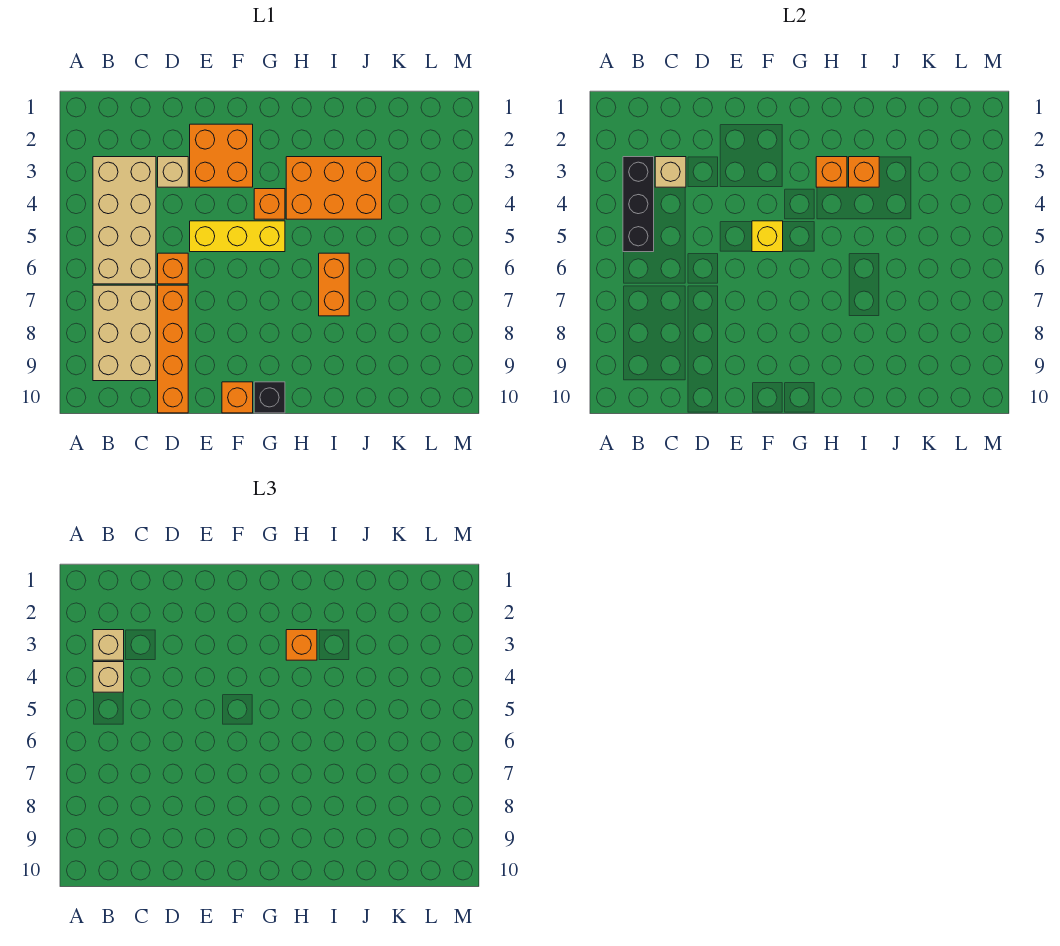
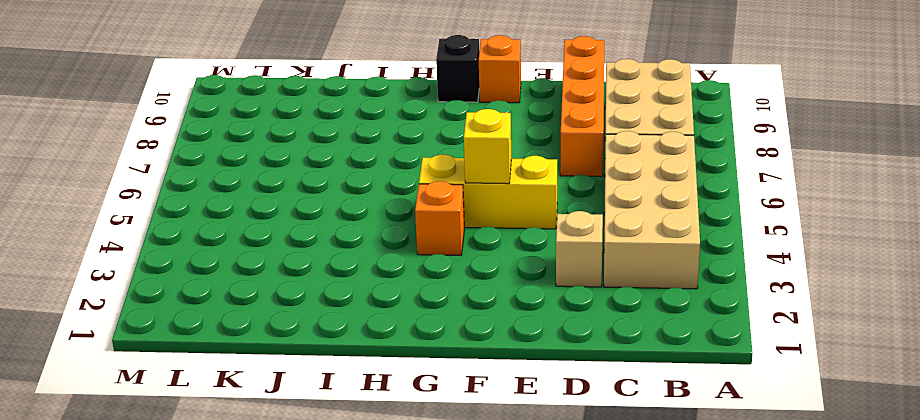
none -> orange brick D6 level 1
none -> orange brick E2:F3 level 1
none -> orange brick H3:J4 level 1

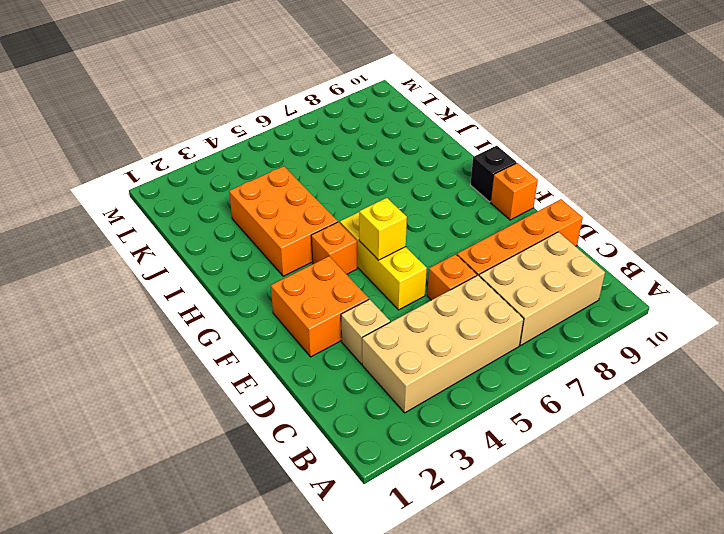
none -> orange brick I6:I7 level 1
none -> black brick B3:B5 level 2
none -> tan brick C3 level 2

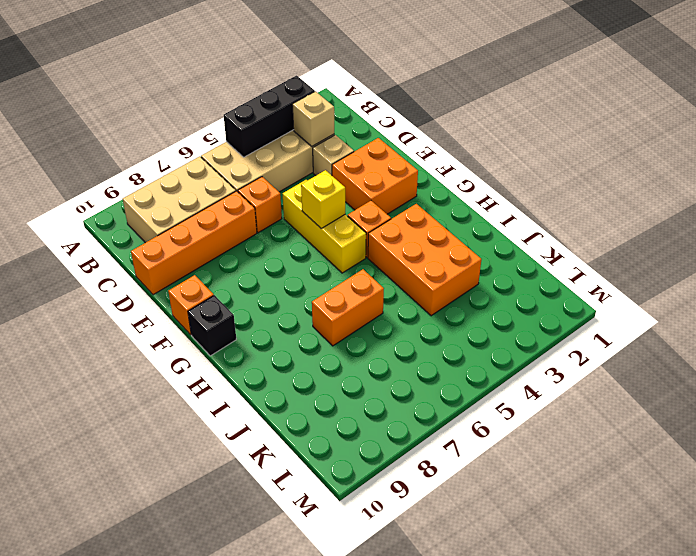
none -> orange brick H3 level 2
none -> orange brick I3 level 2
none -> tan brick B3 level 3

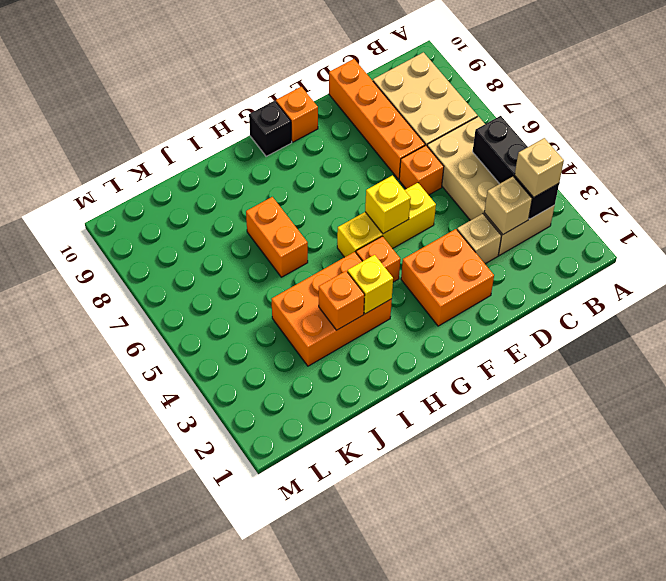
yellow brick H3 level 2 -> orange brick H3 level 2
none -> tan brick B4 level 3
none -> orange brick H3 level 3

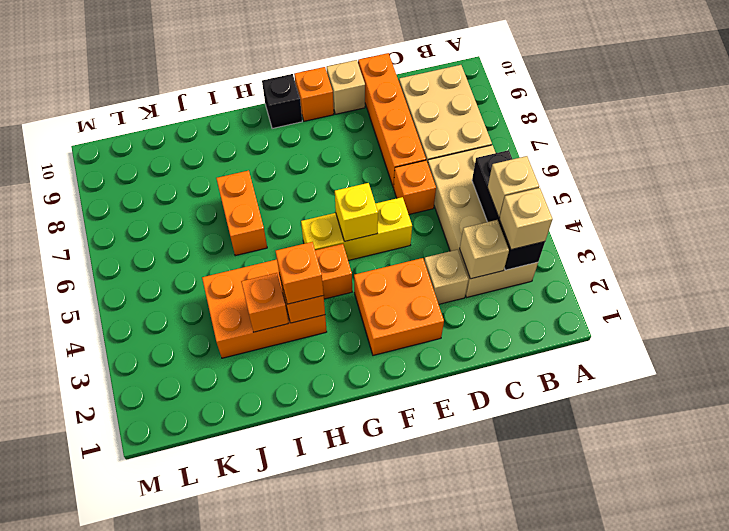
tan brick E10 level 1 -> none

